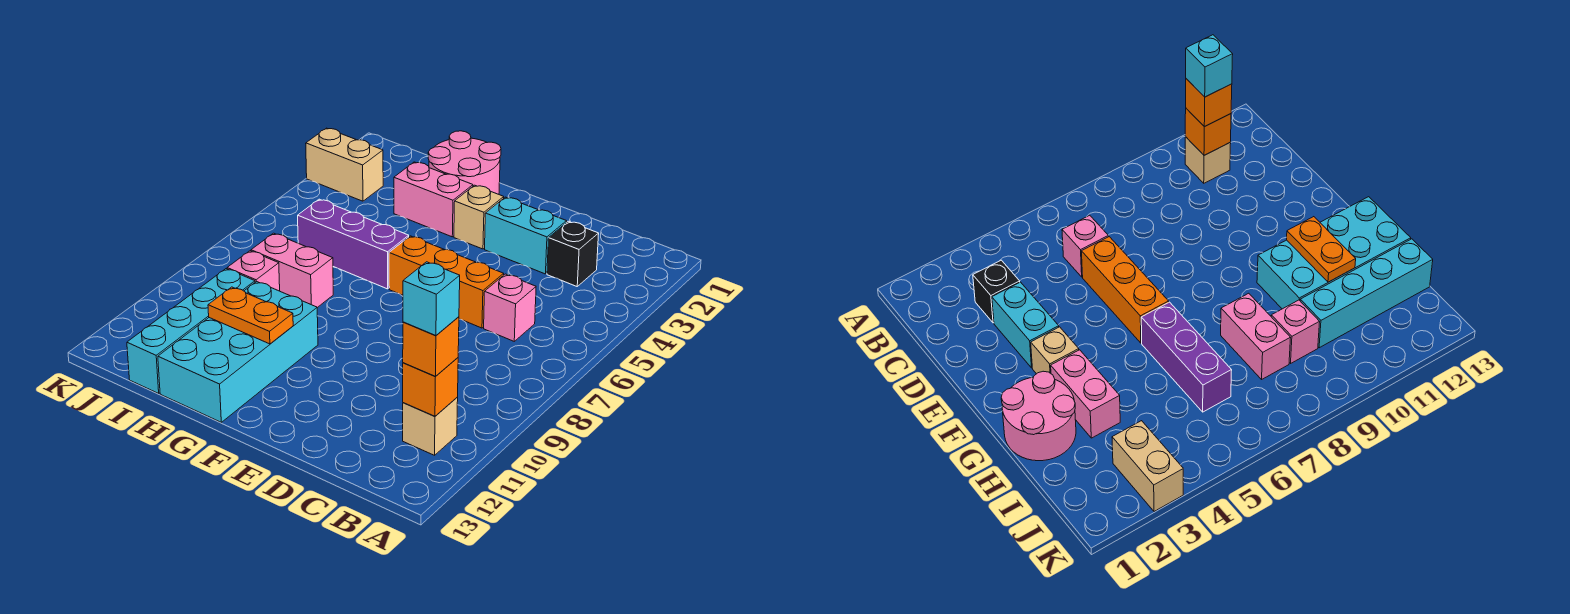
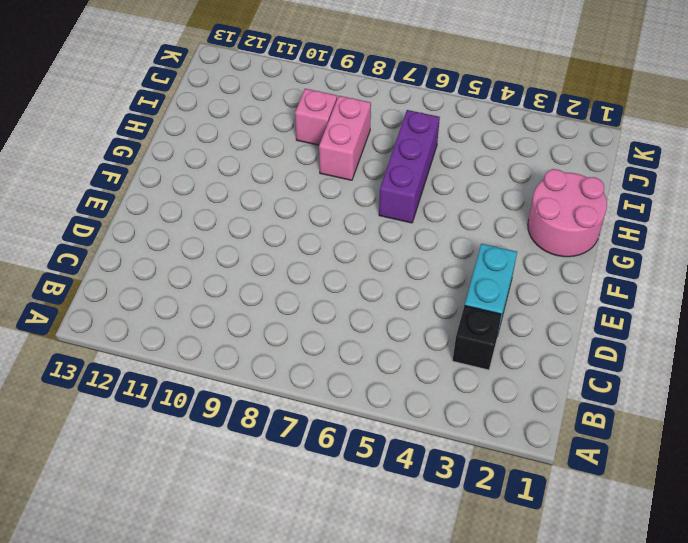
none -> tan brick B11 level 1
none -> pink brick C6 level 1
none -> orange brick D6:F6 level 1

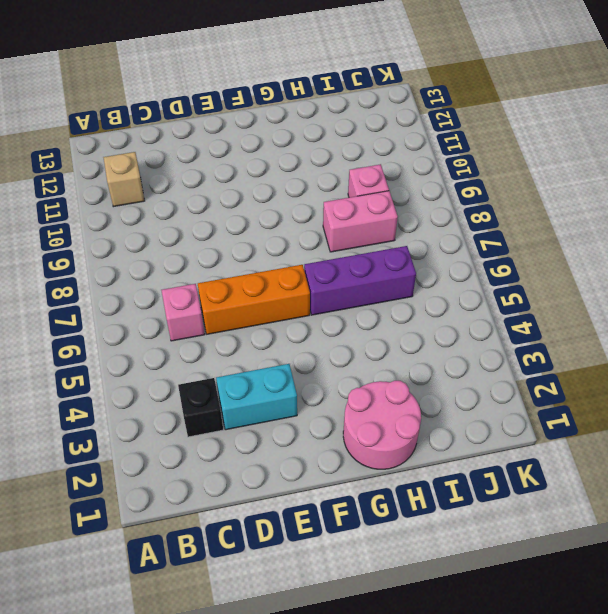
none -> tan brick F3 level 1
none -> pink brick G3:H3 level 1
none -> cyan brick G10:H13 level 1

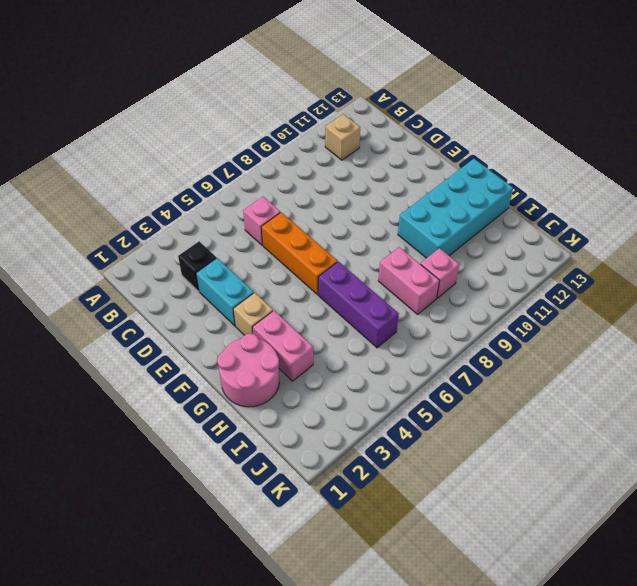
none -> cyan brick I10:I13 level 1
none -> tan brick J3:K3 level 1
none -> orange brick B11 level 2

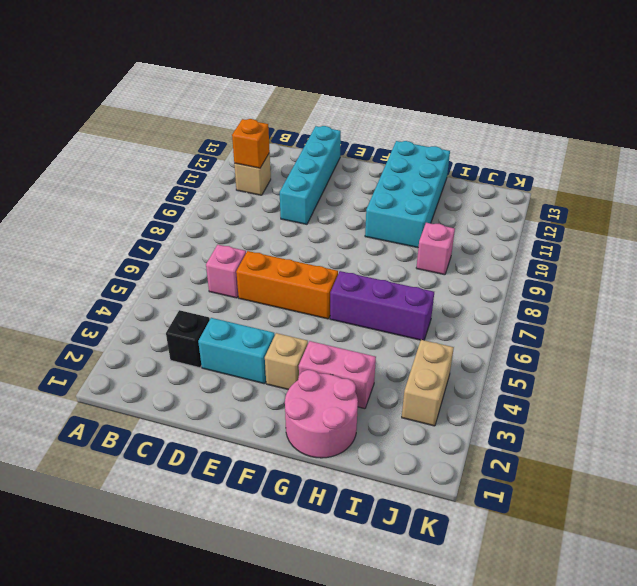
cyan brick D10:D13 level 1 -> cyan brick I10:I13 level 1
tan brick J3:J4 level 1 -> tan brick J3:K3 level 1
none -> pink brick H8:I8 level 1
none -> orange plate G11:H11 level 2
none -> orange brick B11 level 3

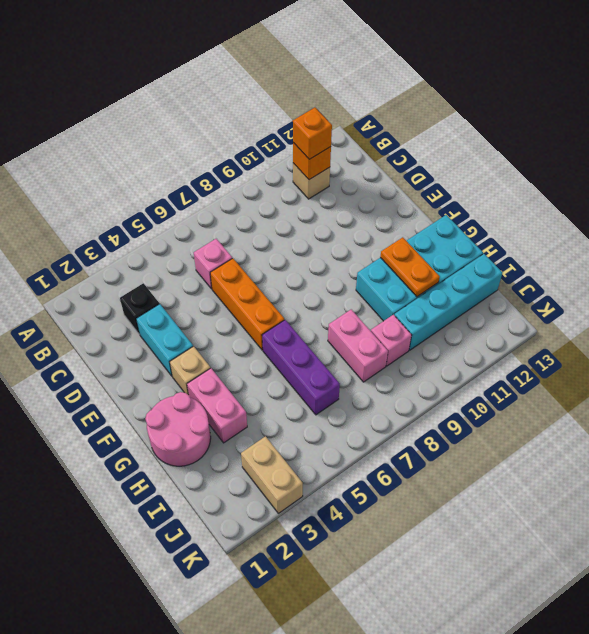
none -> cyan brick B11 level 4

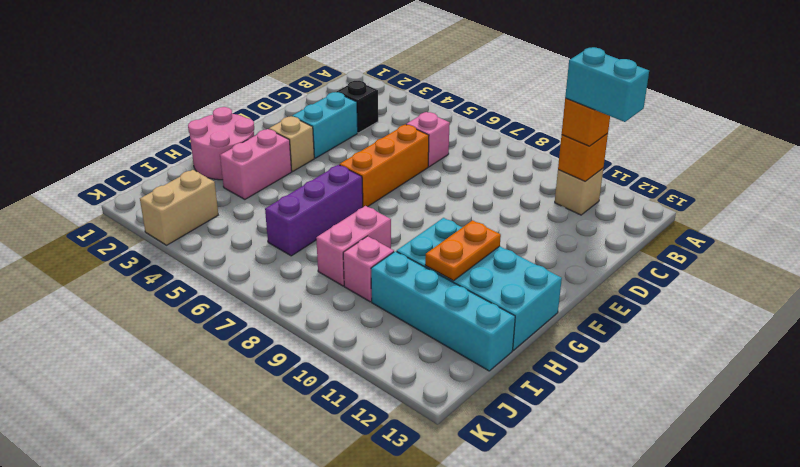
cyan brick B11:B12 level 4 -> cyan brick B11 level 4

